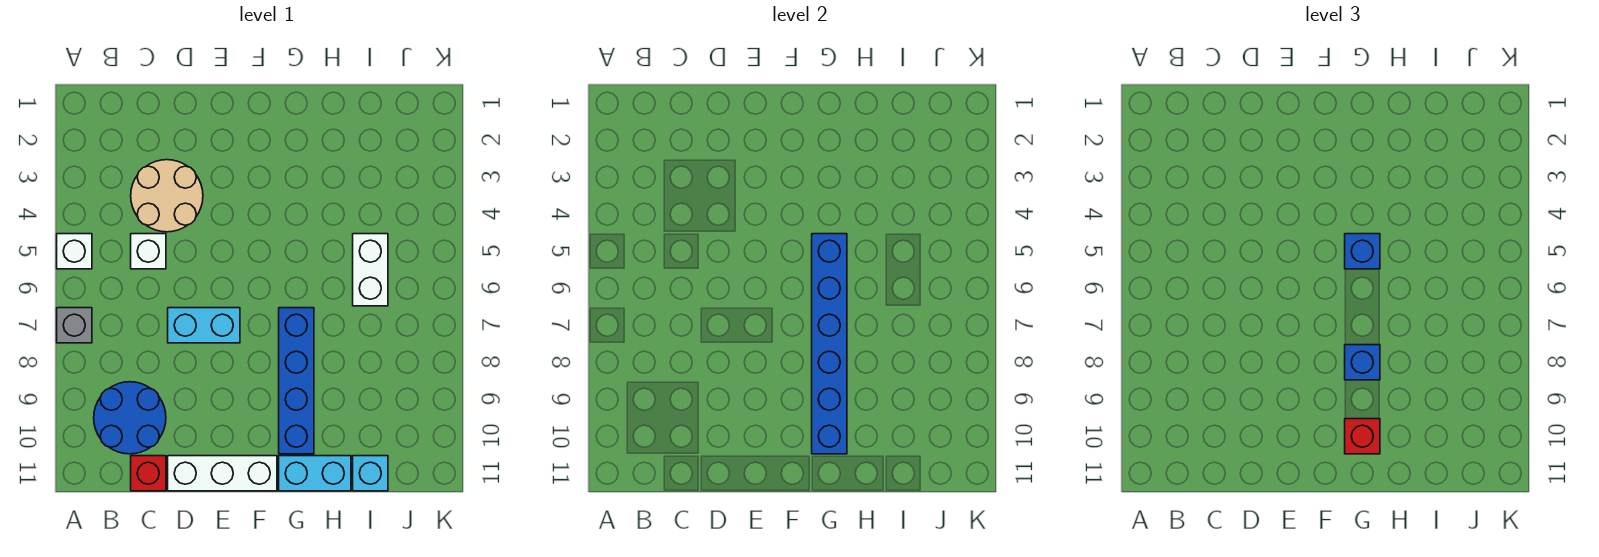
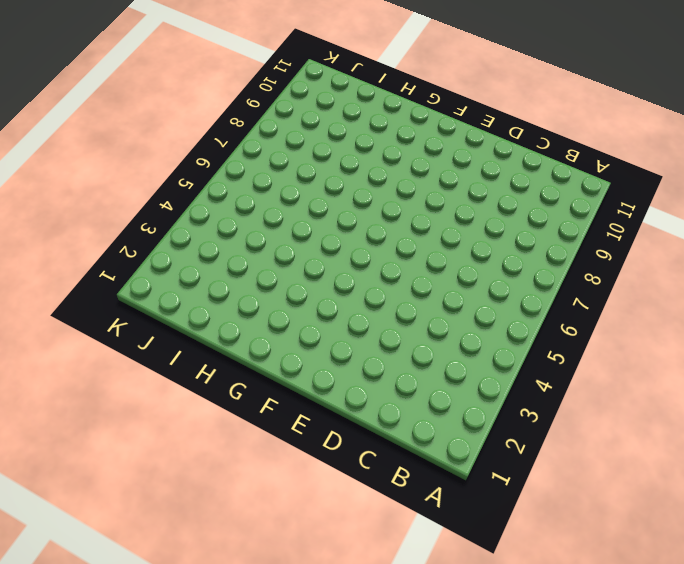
none -> white brick A5 level 1
none -> grey brick A7 level 1
none -> blue round brick B9:C10 level 1

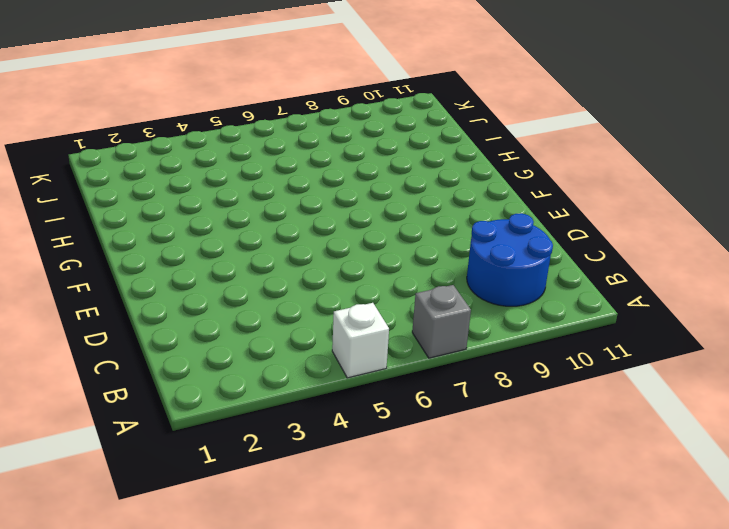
none -> tan round brick C3:D4 level 1
none -> white brick C5 level 1
none -> red brick C11 level 1

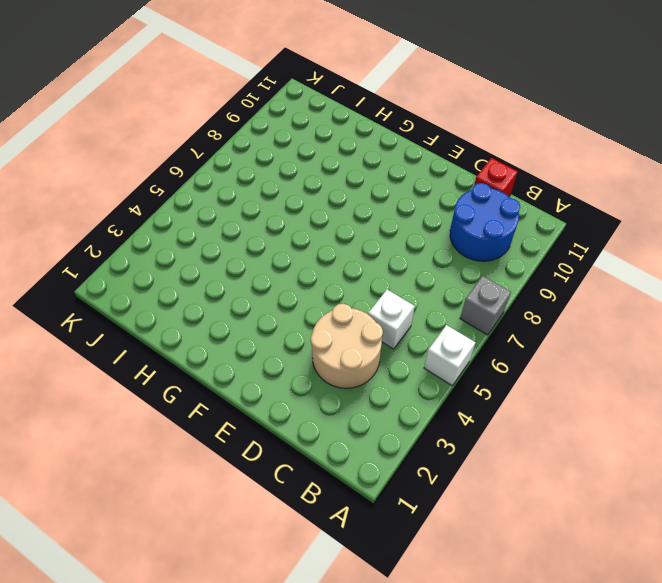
none -> cyan brick D7:E7 level 1
none -> white brick D11:F11 level 1
none -> blue brick G7:G10 level 1

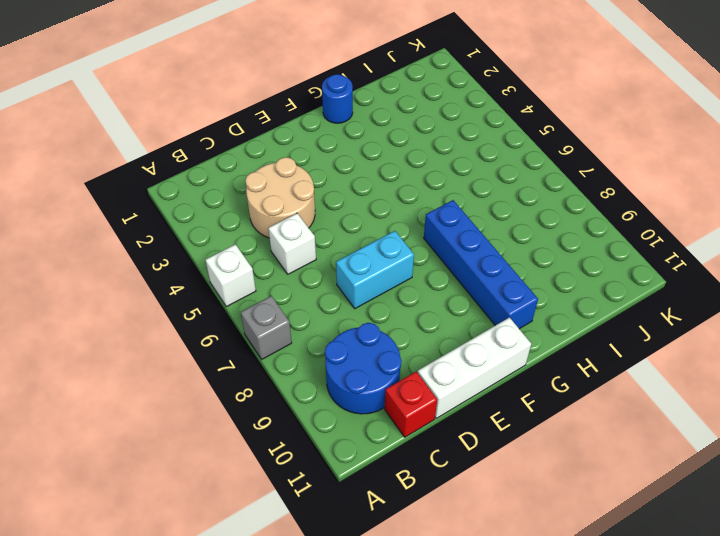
blue round brick G1 level 1 -> none
none -> cyan brick G11:H11 level 1
none -> white brick I5:I6 level 1
none -> cyan brick I11 level 1

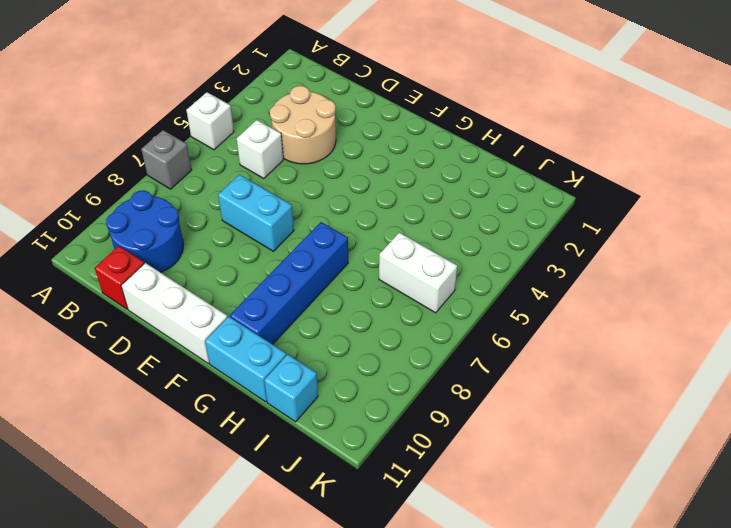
white brick I6:J6 level 1 -> white brick I5:I6 level 1
none -> blue brick G5:G10 level 2
none -> blue brick G5 level 3
none -> blue brick G8 level 3

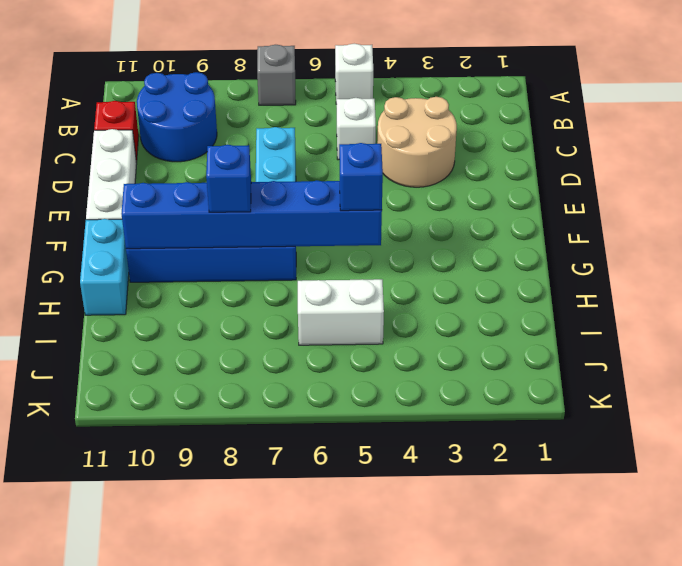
none -> cyan brick I11 level 1
none -> red brick G10 level 3

